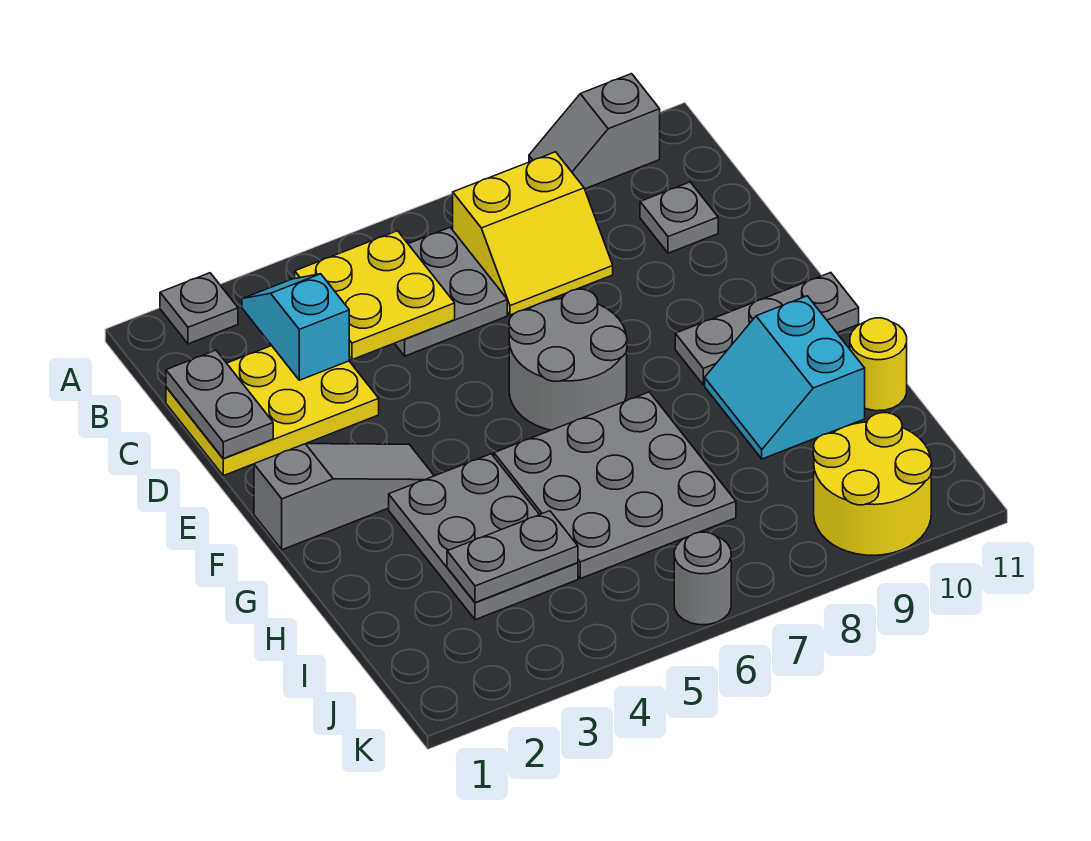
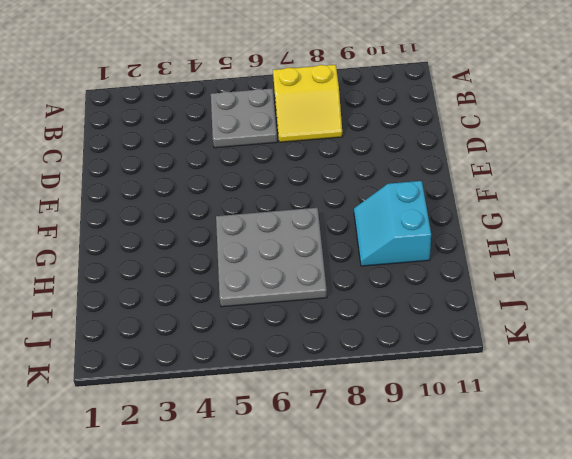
none -> grey plate A2 level 1
none -> grey slope A9:A10 level 1 top 10
none -> yellow plate C1:D3 level 1

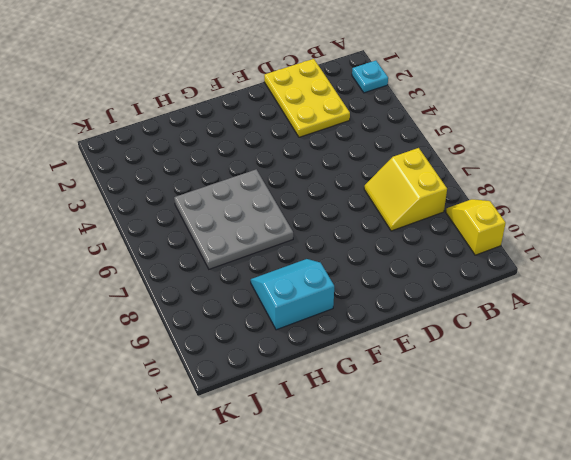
cyan plate A2 level 1 -> grey plate A2 level 1
yellow slope A9:A10 level 1 top 10 -> grey slope A9:A10 level 1 top 10
none -> grey plate B5:C6 level 1
none -> grey plate C10 level 1
none -> grey round brick E6:F7 level 1

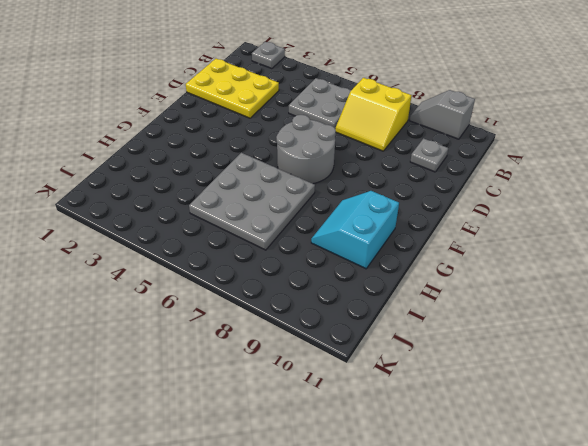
none -> grey slope F1:F3 level 1 top 1
none -> grey plate F9:F11 level 1
none -> grey plate G3:I4 level 1

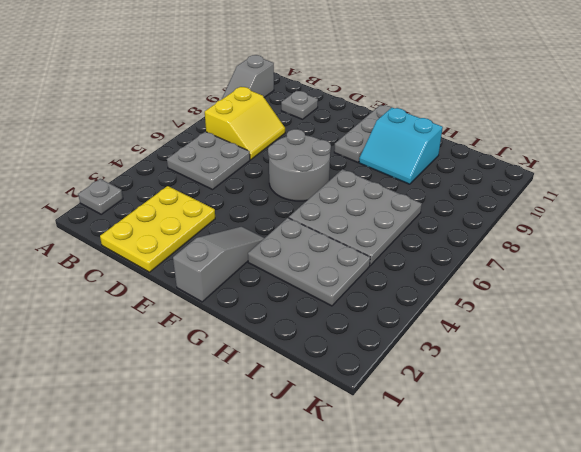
none -> yellow round brick H11 level 1
none -> yellow round brick J9:K10 level 1
none -> grey round brick K6 level 1

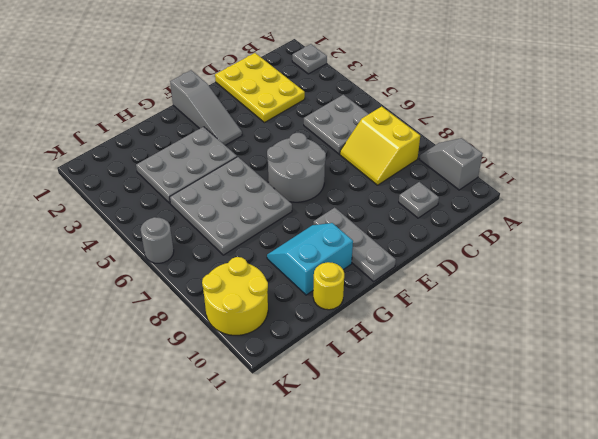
none -> cyan slope B3:C3 level 2 top C
none -> yellow plate B4:C5 level 2
none -> grey plate C1:D1 level 2

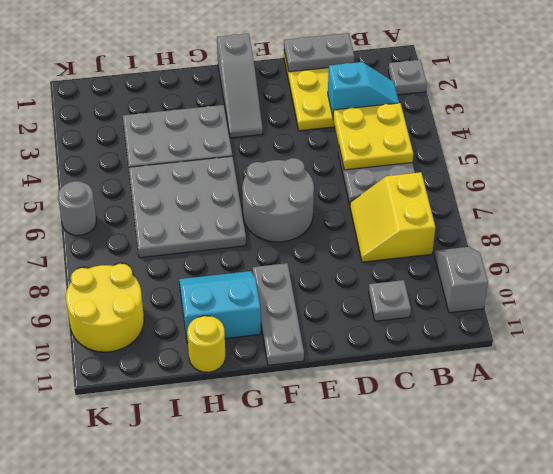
none -> grey plate I3:I4 level 2

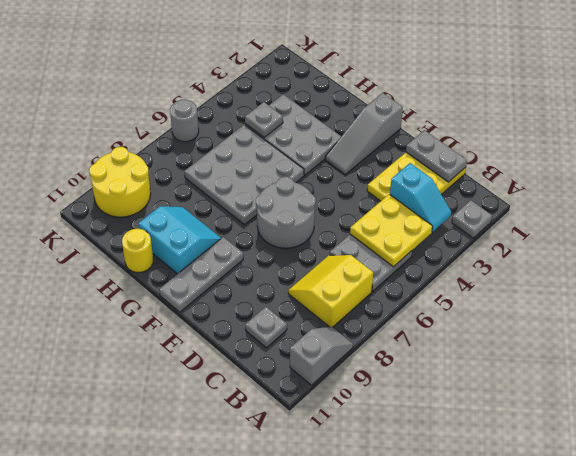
grey plate I4 level 2 -> grey plate I3:I4 level 2

